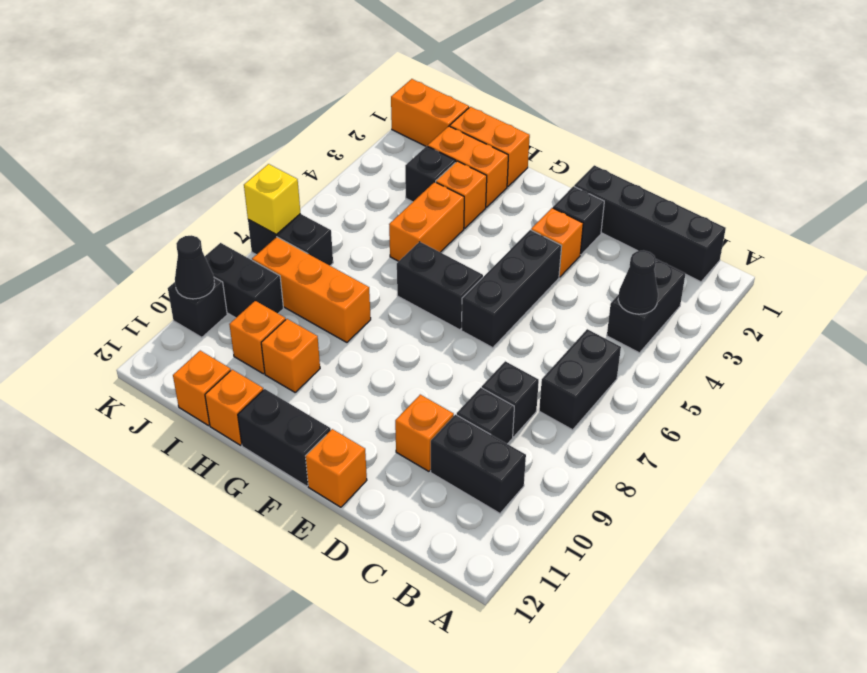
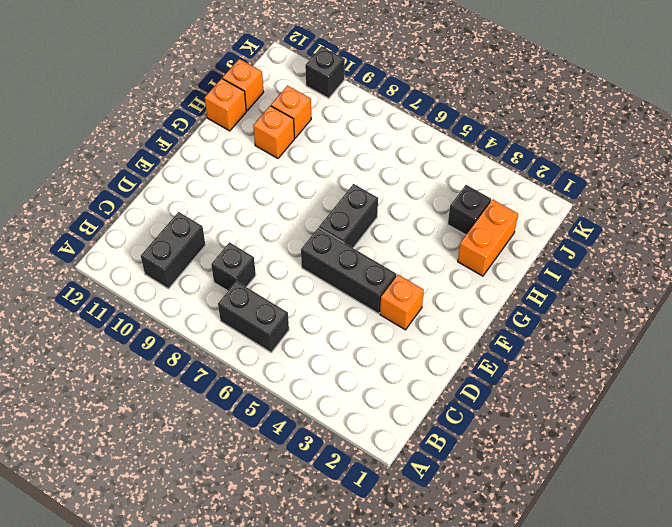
none -> black brick B1:E1 level 1
none -> black brick B3:B4 level 1
none -> black brick C9 level 1
none -> orange brick D10 level 1

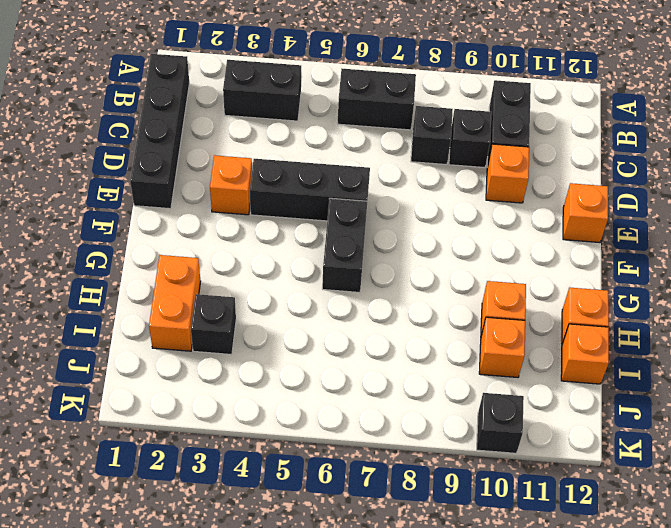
none -> black brick E2 level 1
none -> black brick F12:G12 level 1
none -> orange brick H1:I1 level 1
none -> orange brick H3 level 1

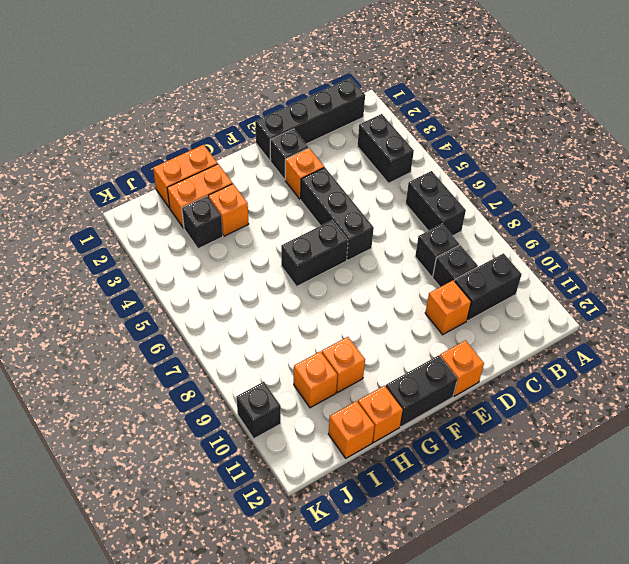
none -> orange brick H4:H5 level 1
none -> orange brick H8:J8 level 1
none -> orange brick J1:K1 level 1
none -> black brick J7:K7 level 1

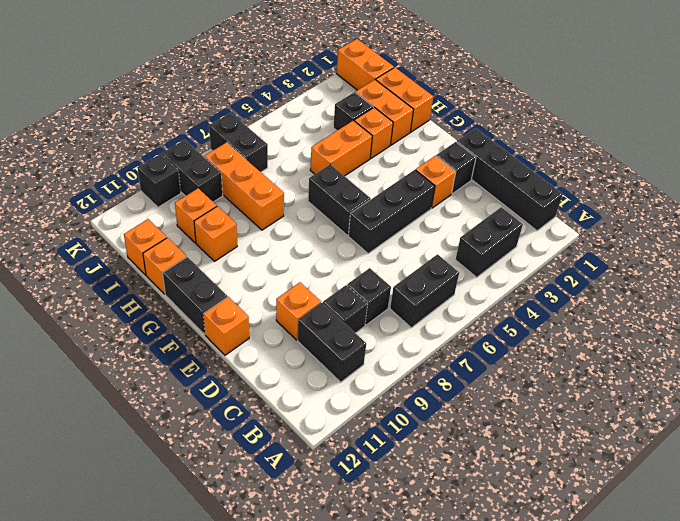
none -> black cone B4 level 2
none -> yellow brick K7 level 2
none -> black cone K10 level 2

